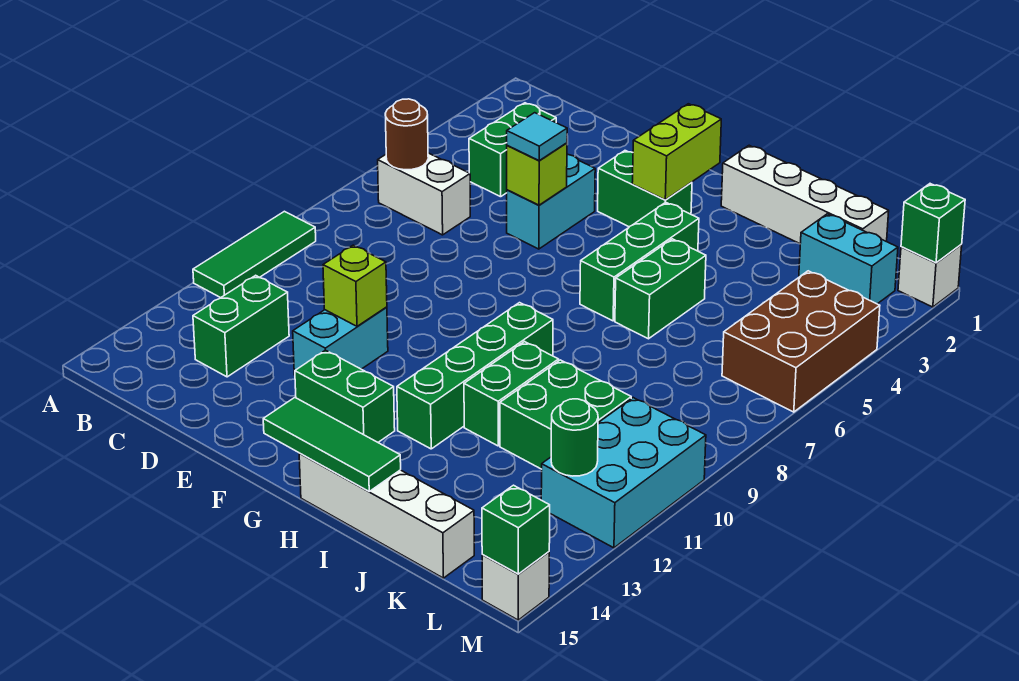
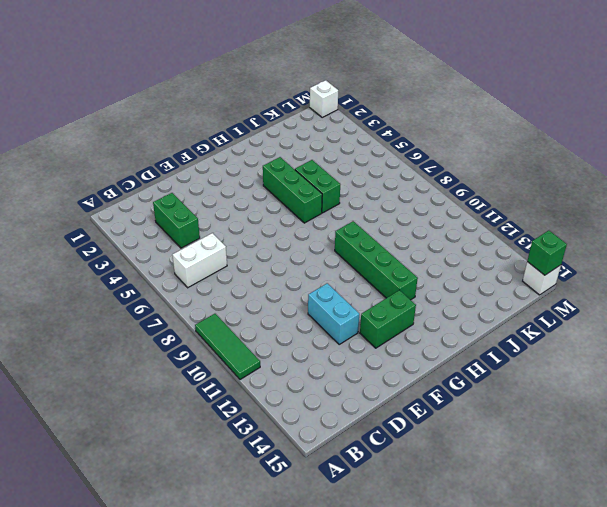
none -> green brick C12:C13 level 1
none -> cyan brick E4:E5 level 1
none -> green brick F3:G3 level 1

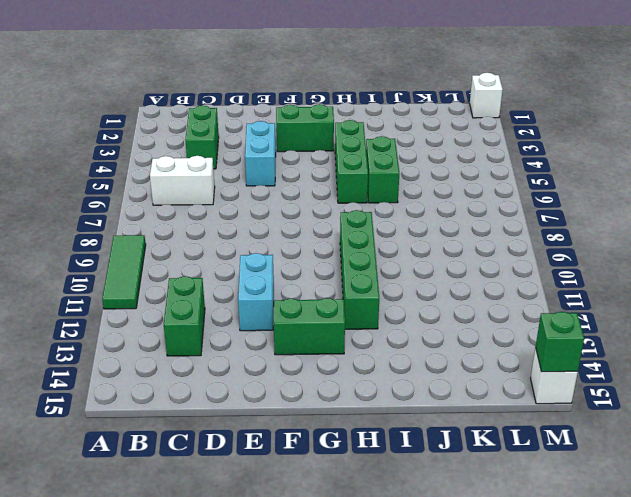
none -> white brick H1:K1 level 1
none -> white brick H15:K15 level 1
none -> green brick I10:I11 level 1

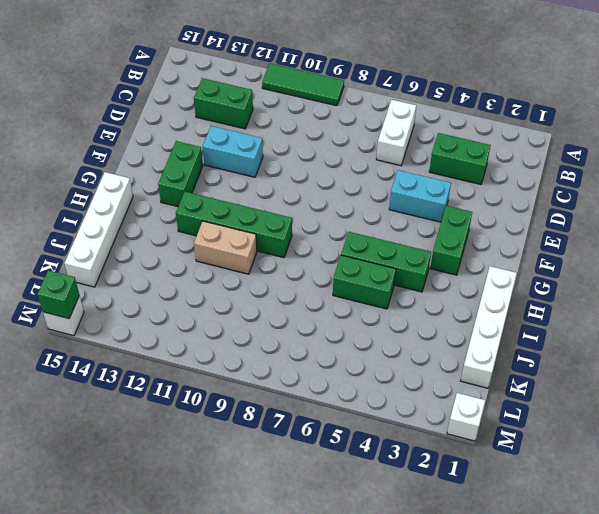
tan brick I10:I11 level 1 -> green brick I10:I11 level 1
none -> green brick J10:K11 level 1
none -> cyan brick K2:L2 level 1
none -> brown brick L4:M6 level 1

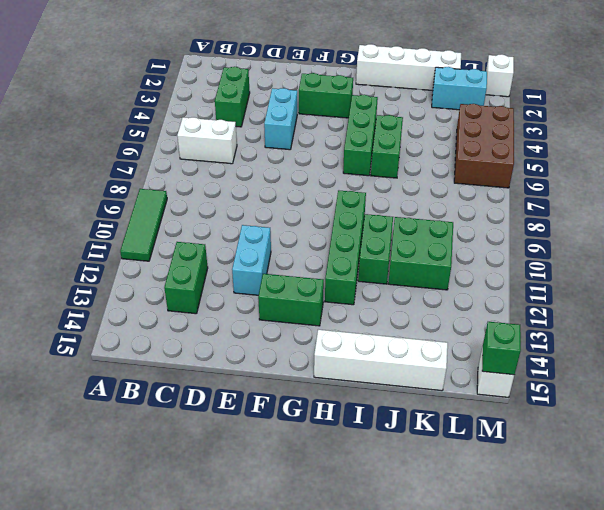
none -> cyan brick L10:M12 level 1
none -> brown round brick B6 level 2
none -> lime brick E5 level 2

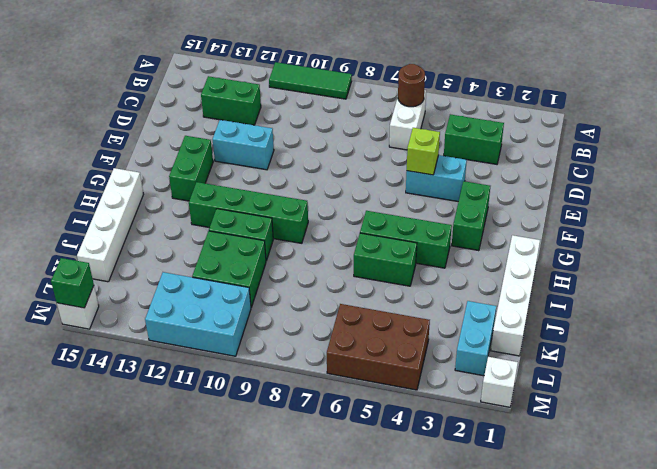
none -> lime brick E11 level 2
none -> lime brick G2:G3 level 2
none -> green tile G15:I15 level 2

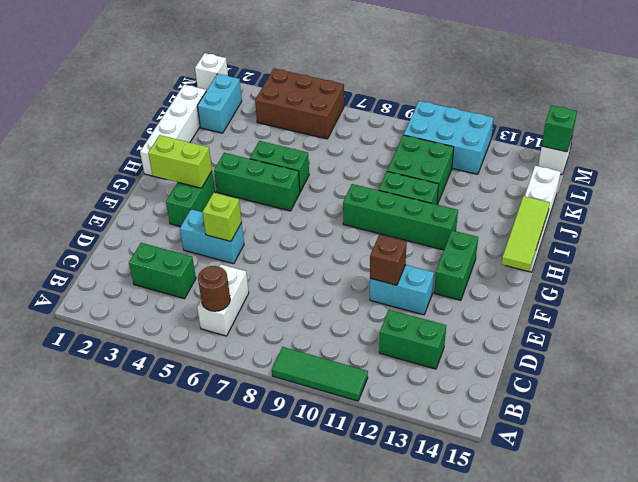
brown brick E11 level 2 -> lime brick E11 level 2
lime tile G15:I15 level 2 -> green tile G15:I15 level 2
none -> green round brick L12 level 2
none -> green brick M1 level 2
none -> cyan tile E5 level 3

